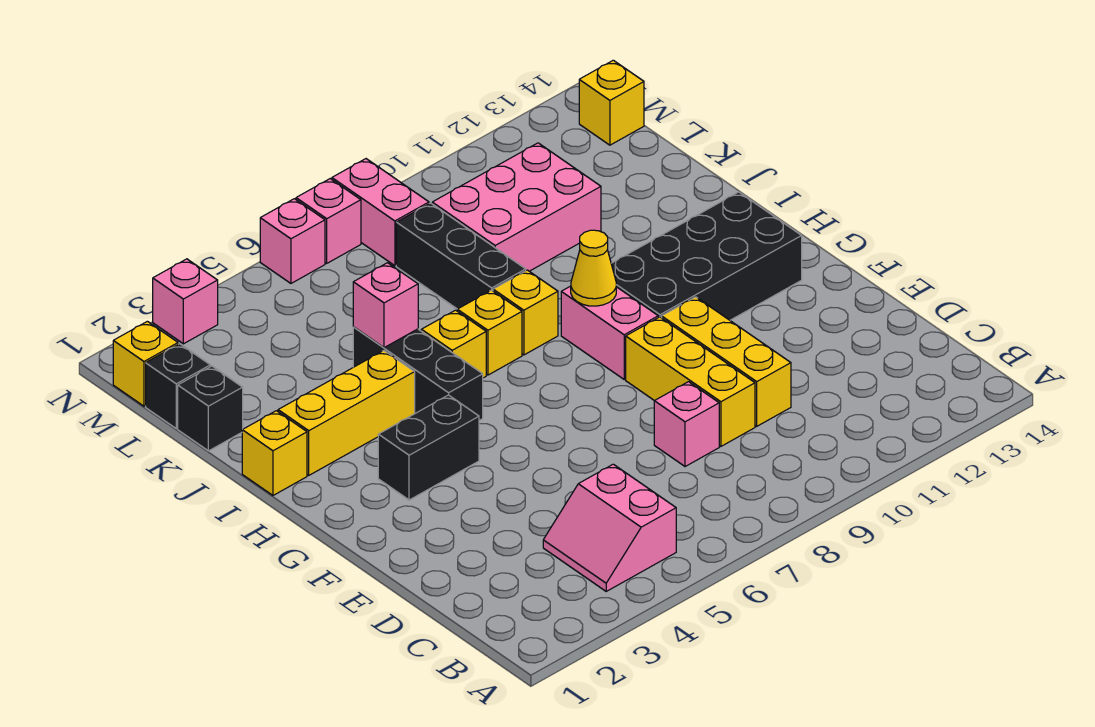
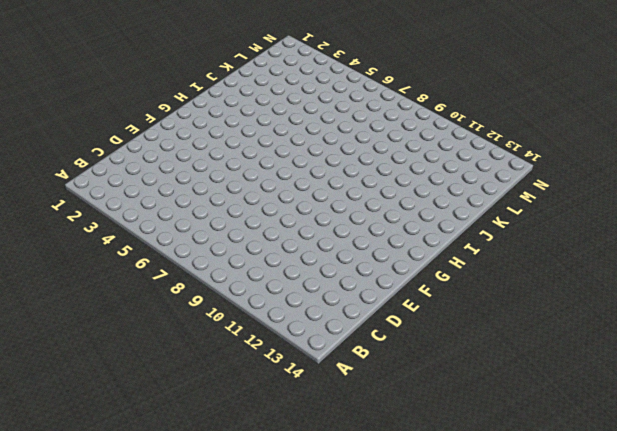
none -> pink slope B4:C5 level 1 top 5
none -> pink brick D8 level 1
none -> yellow brick D9:F9 level 1

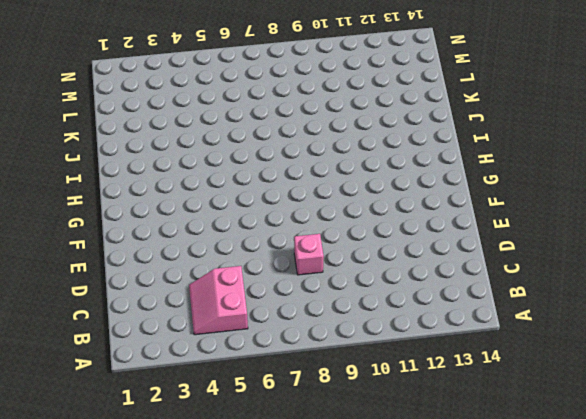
none -> yellow brick D9:F9 level 1
none -> yellow brick D10:F10 level 1
none -> black brick G3:G4 level 1

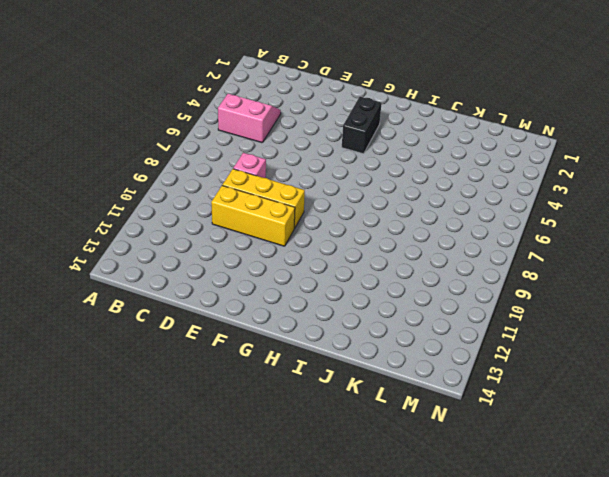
none -> pink brick G9:H9 level 1
none -> black brick G10:H13 level 1
none -> black brick H5:J5 level 1

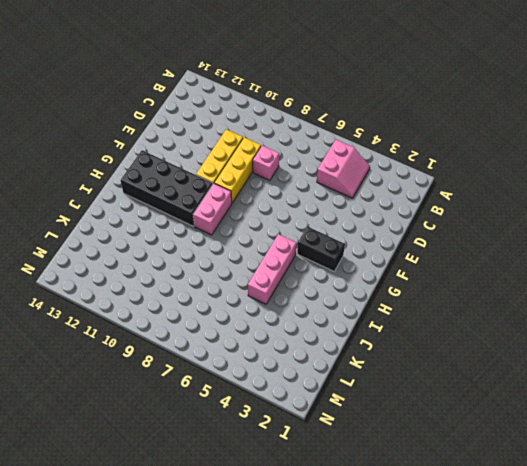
pink brick H5:J5 level 1 -> black brick H5:J5 level 1
none -> yellow brick I1 level 1
none -> yellow brick I2:I4 level 1
none -> yellow brick I6 level 1

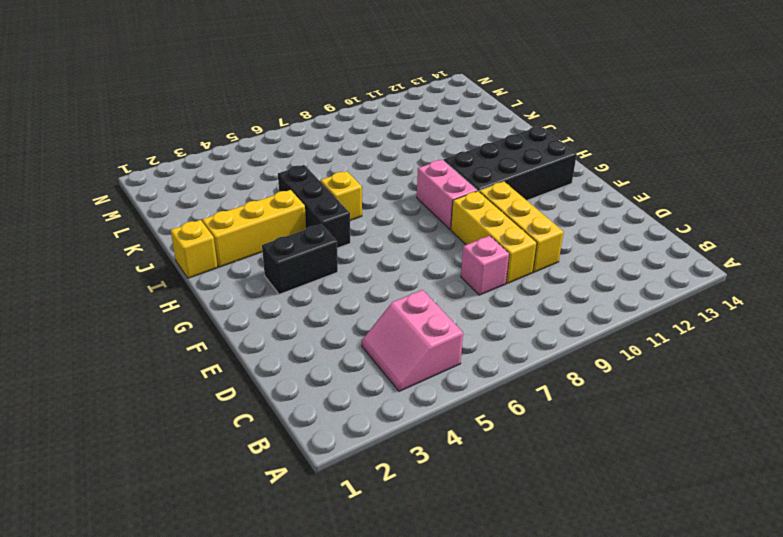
none -> yellow brick I7 level 1
none -> yellow brick I8 level 1
none -> black brick J8:L8 level 1

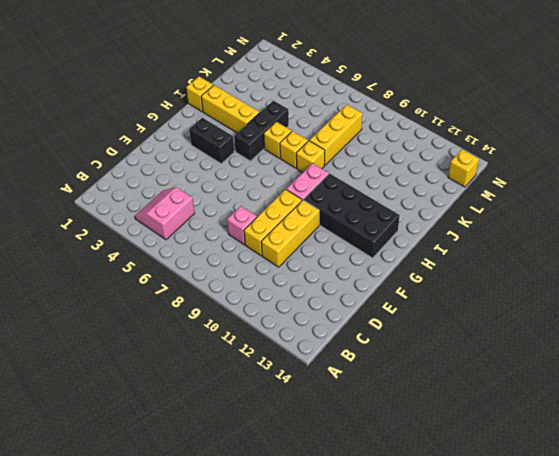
yellow brick J8:L8 level 1 -> black brick J8:L8 level 1
none -> black brick K1 level 1
none -> pink brick K9:L11 level 1
none -> black brick L1 level 1

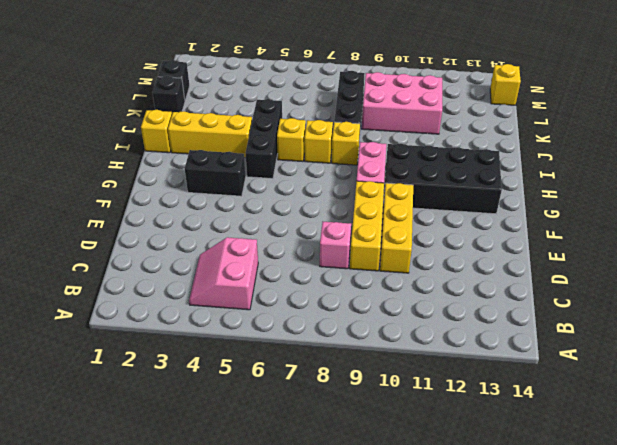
none -> yellow brick M1 level 1
none -> pink brick M8:N8 level 1
none -> pink brick N3 level 1

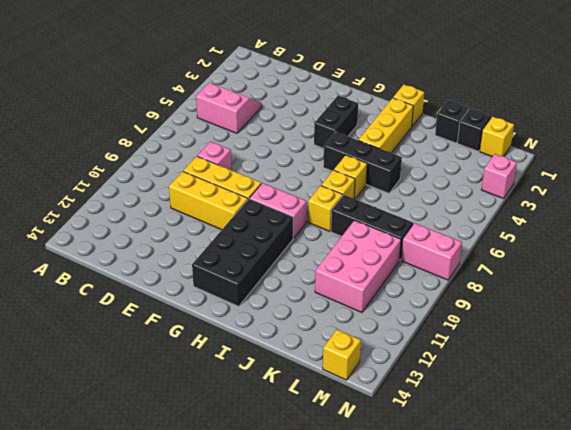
none -> pink brick N6 level 1
none -> pink brick N7 level 1
none -> yellow cone H9 level 2

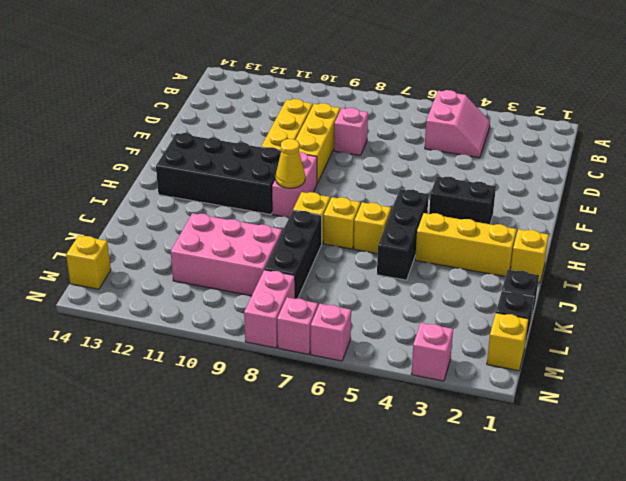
none -> pink brick J5 level 2

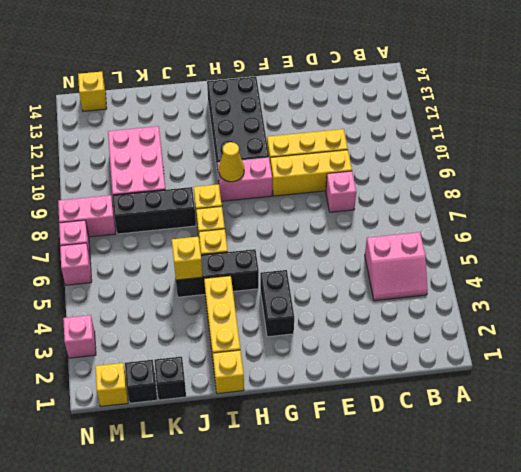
yellow brick J5 level 2 -> pink brick J5 level 2

